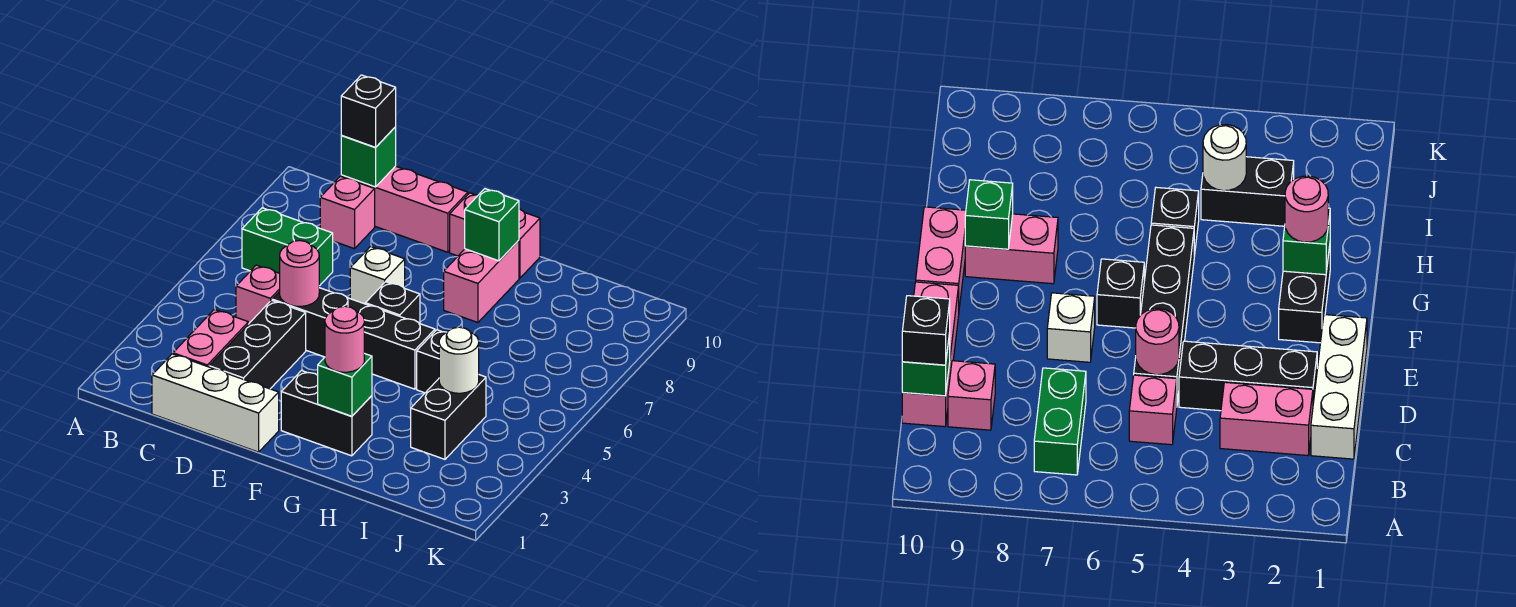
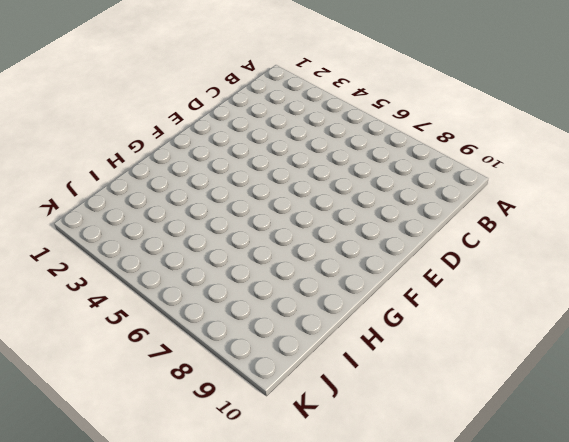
none -> green brick B7:C7 level 1
none -> white brick C1:E1 level 1
none -> pink brick C2:C3 level 1

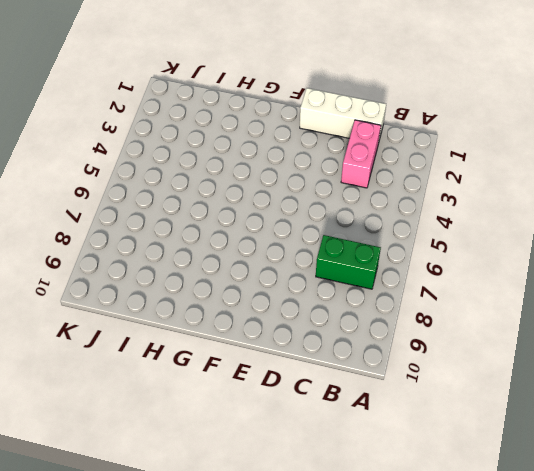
none -> pink brick C5 level 1
none -> pink brick C9 level 1
none -> pink brick C10:E10 level 1

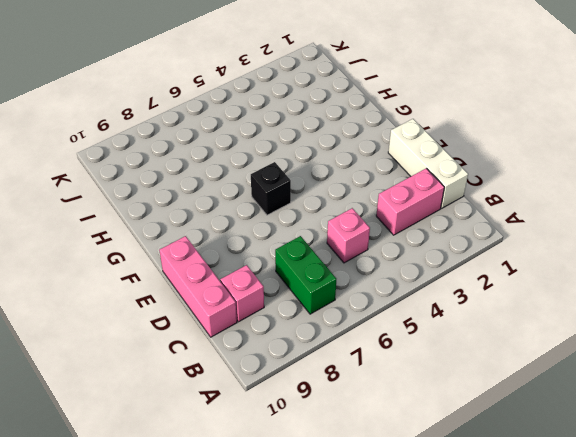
none -> black brick D2:D4 level 1
none -> black brick D5:G5 level 1
none -> white brick E7 level 1

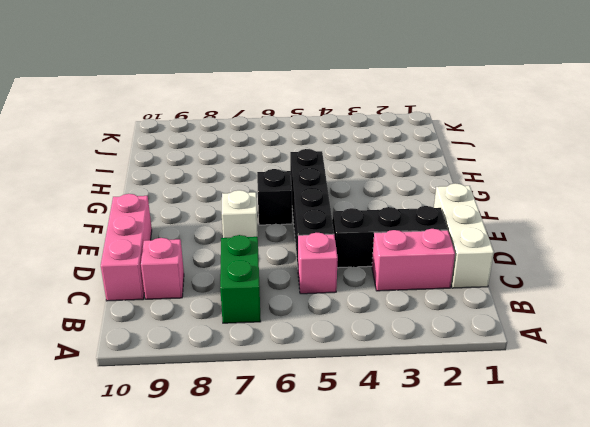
none -> black brick F2:G2 level 1
none -> pink brick F10:G10 level 1
none -> pink brick G8:G9 level 1

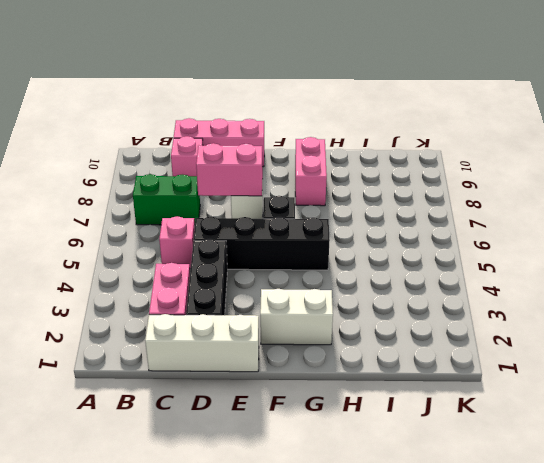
pink brick D7:E7 level 2 -> pink brick F10:G10 level 1
white brick F2:G2 level 1 -> black brick F2:G2 level 1
none -> black brick H5 level 1
none -> black brick I3:I4 level 1
none -> green brick C10 level 2

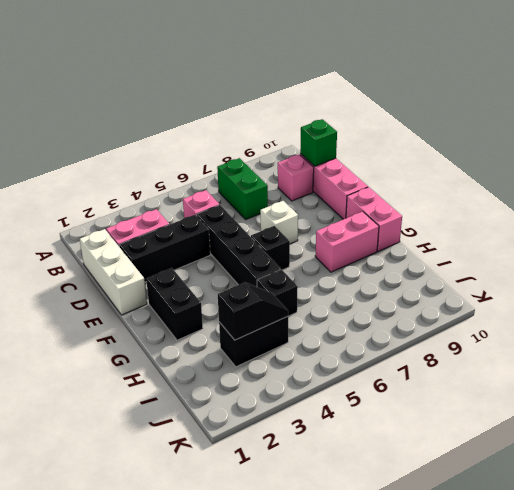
black slope I3:I4 level 2 top 3 -> white round brick I4 level 2
none -> pink round brick D5 level 2
none -> green brick G2 level 2
none -> green brick G9 level 2

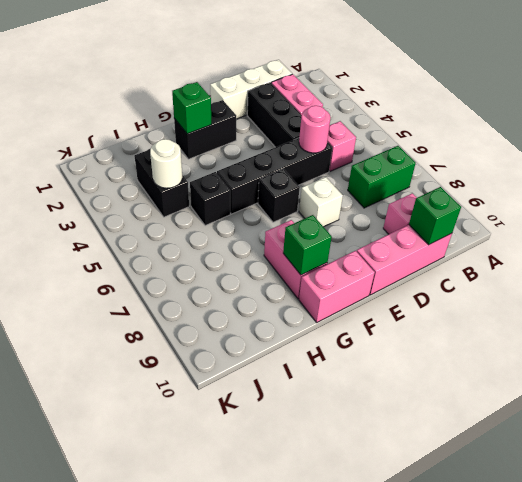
none -> black brick C10 level 3
none -> pink round brick G2 level 3

